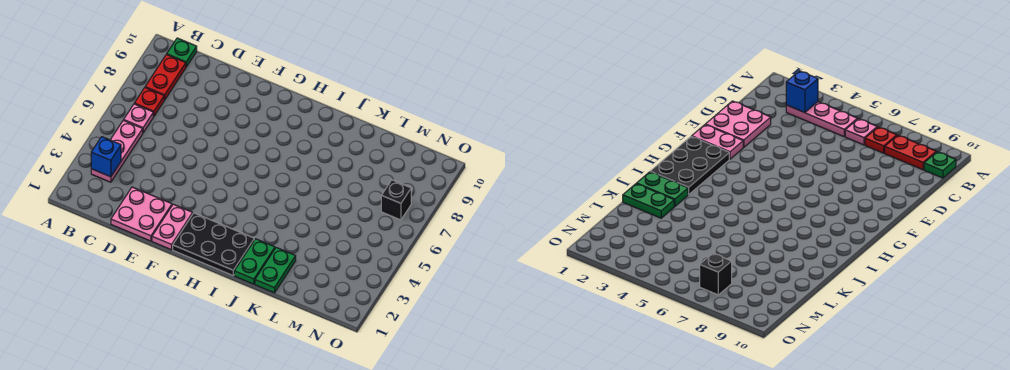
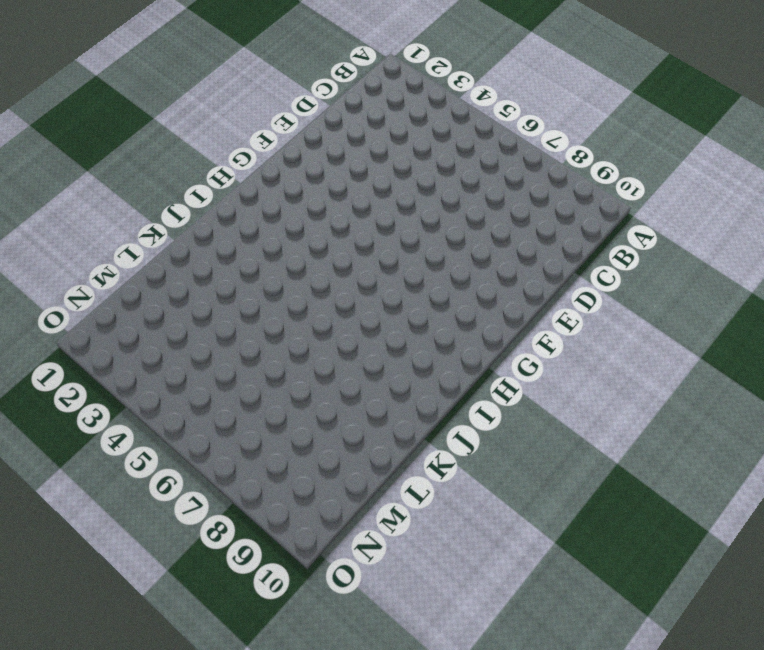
none -> pink plate B3:B5 level 1
none -> pink plate B6 level 1
none -> red plate B7 level 1

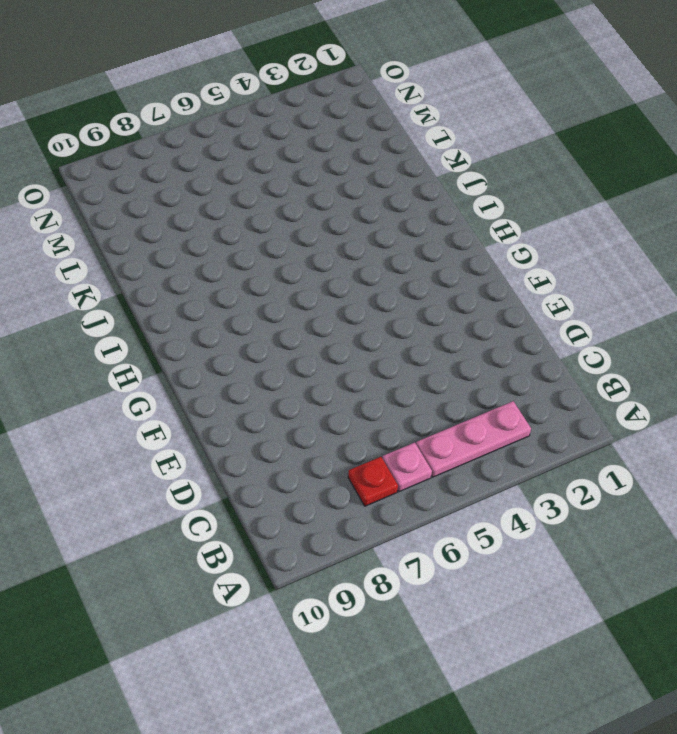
none -> red plate B8:B9 level 1
none -> green plate B10 level 1
none -> pink plate D1:E2 level 1

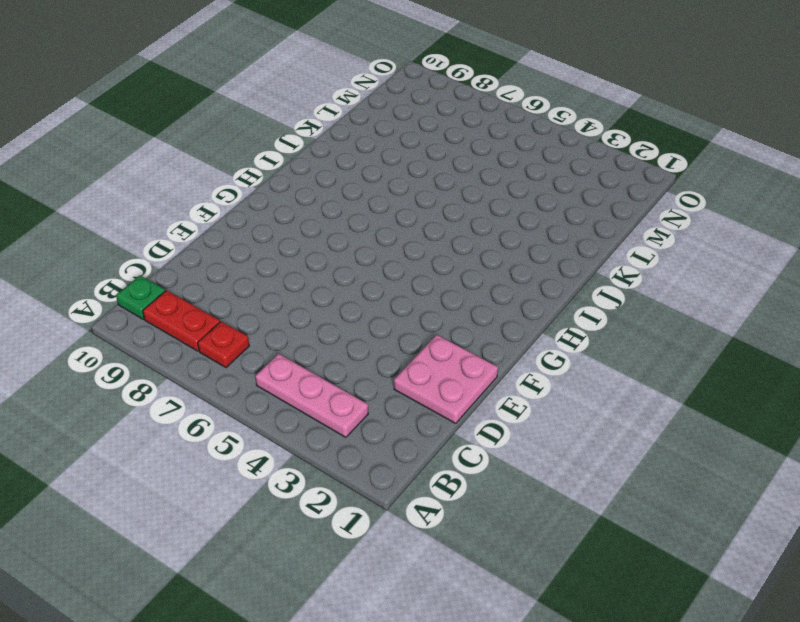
none -> pink plate B6 level 1
none -> pink plate F1:F2 level 1
none -> black plate G1:I2 level 1

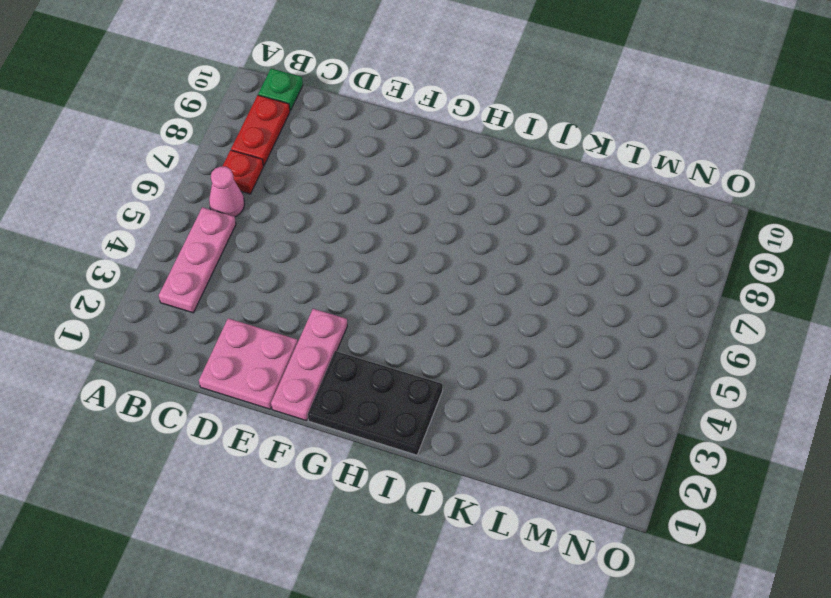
pink cone B6 level 1 -> pink plate B6 level 1
pink plate F1:F3 level 1 -> pink plate F1:F2 level 1
none -> green plate J1:J2 level 1
none -> green plate K1:K2 level 1
none -> black brick N7 level 1

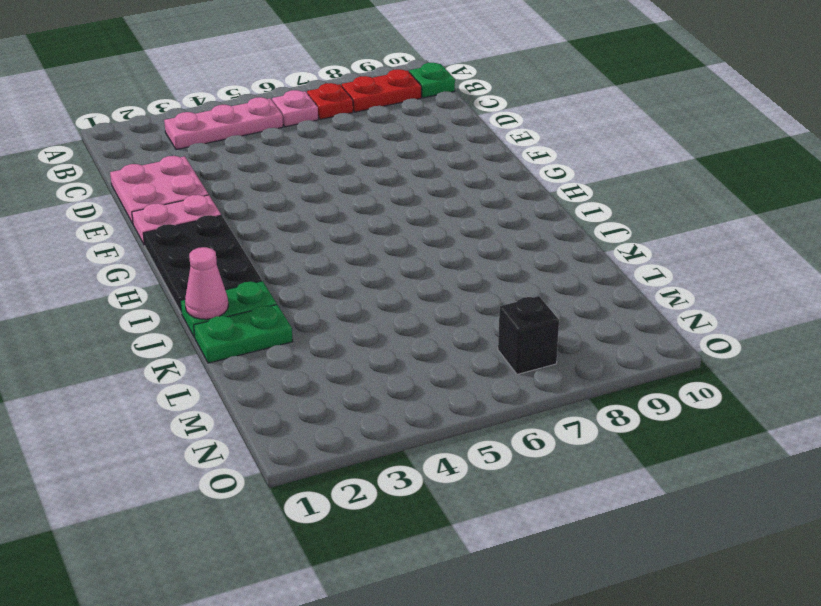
pink cone J1 level 2 -> none
none -> blue brick B3 level 2

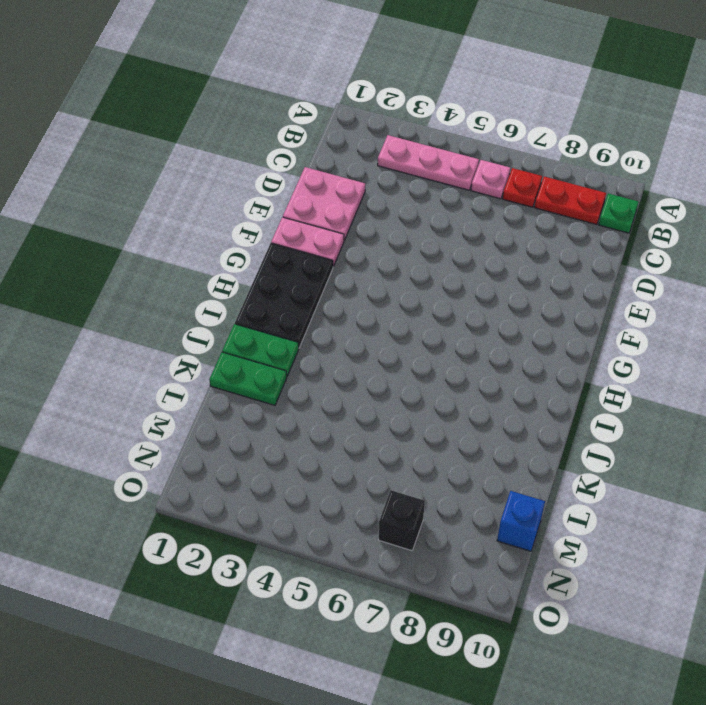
blue brick M10 level 1 -> blue brick B3 level 2

